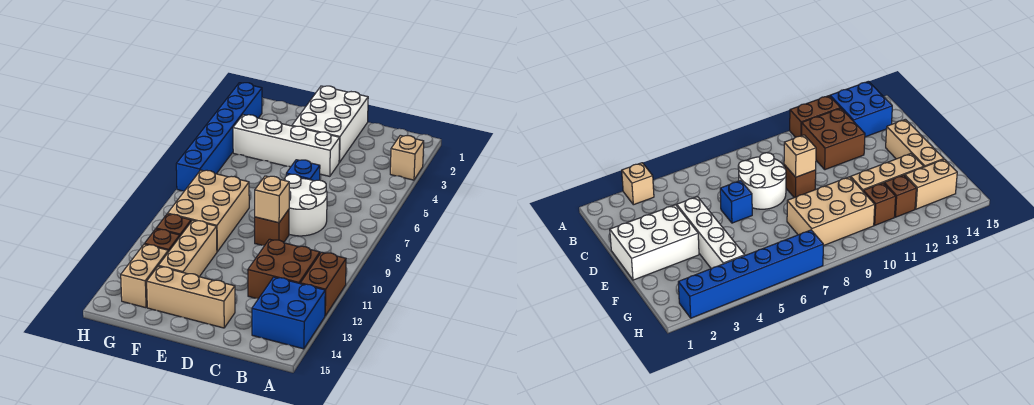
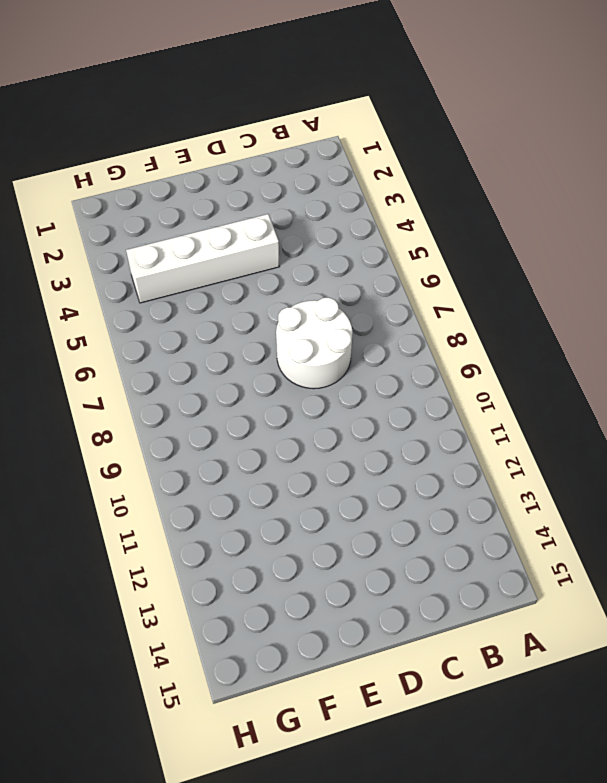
none -> tan brick A3 level 1
none -> brown brick A11:A12 level 1
none -> blue brick A13:B14 level 1

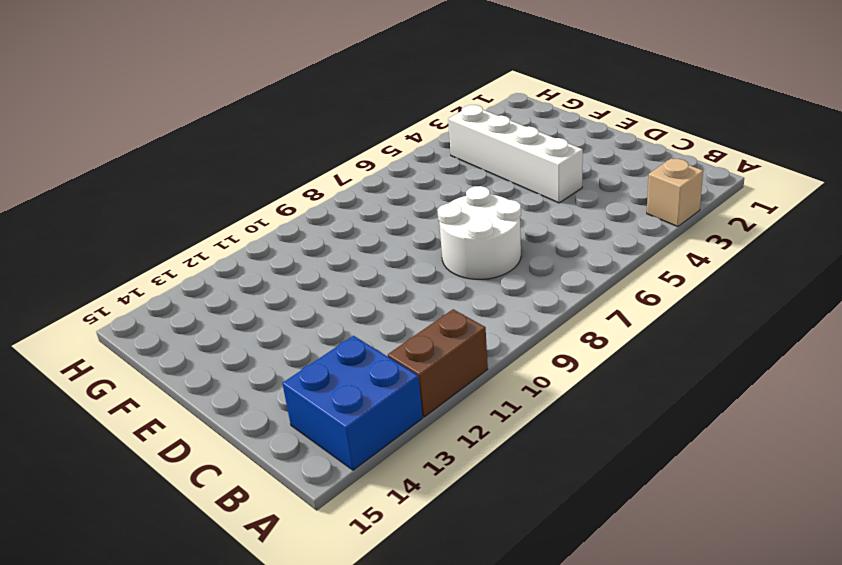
none -> brown brick B11:C12 level 1
none -> white brick D1:E3 level 1
none -> blue brick D6 level 1

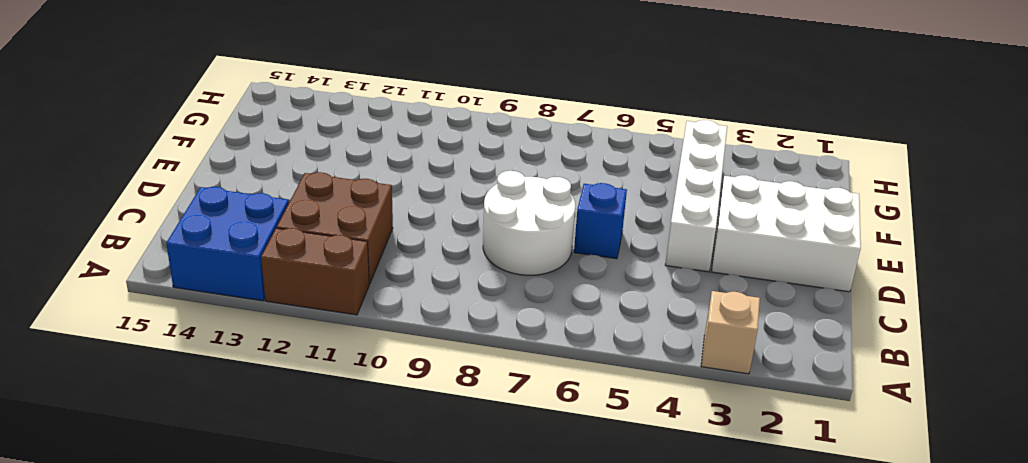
none -> brown brick D9 level 1
none -> tan brick D14:F14 level 1
none -> tan brick F8:G10 level 1

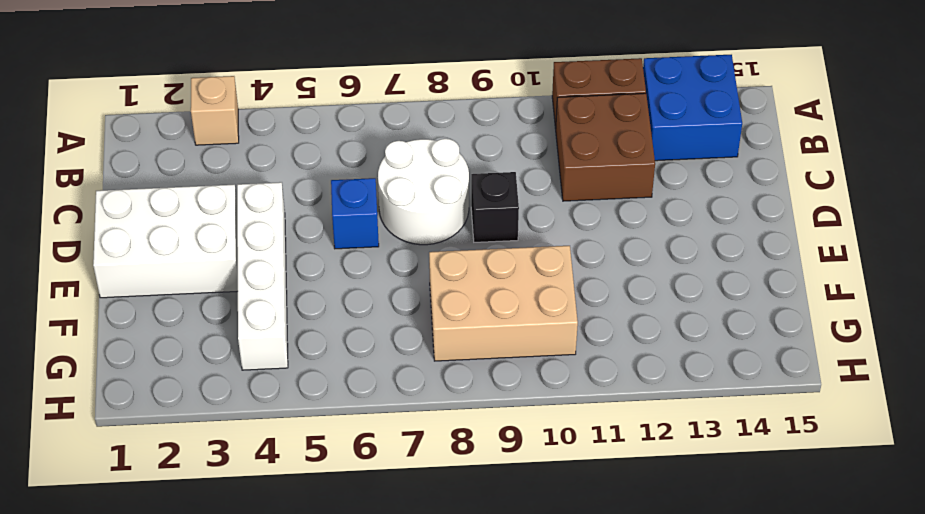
black brick D9 level 1 -> brown brick D9 level 1
none -> tan brick D14:F14 level 1
none -> tan brick F11:F13 level 1
none -> brown brick G11 level 1

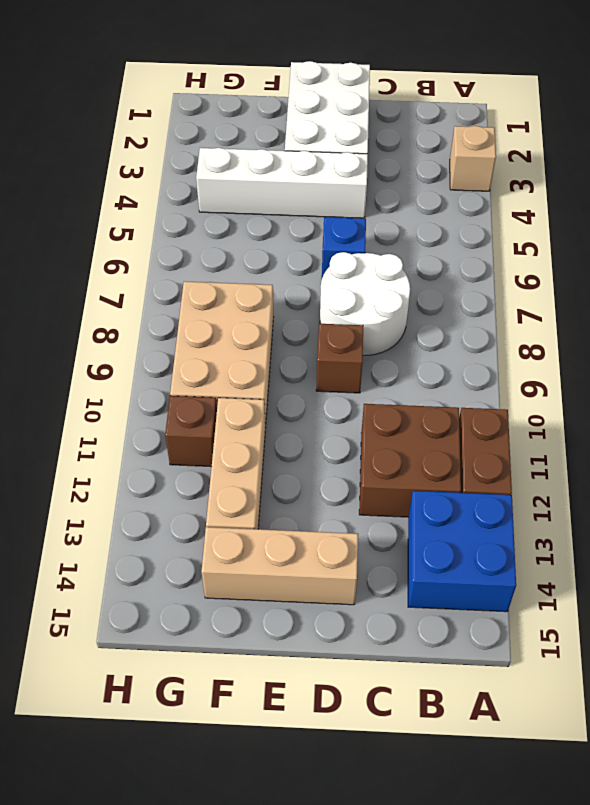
none -> brown brick G12 level 1
none -> tan brick G13:G14 level 1
none -> blue brick H2:H7 level 1

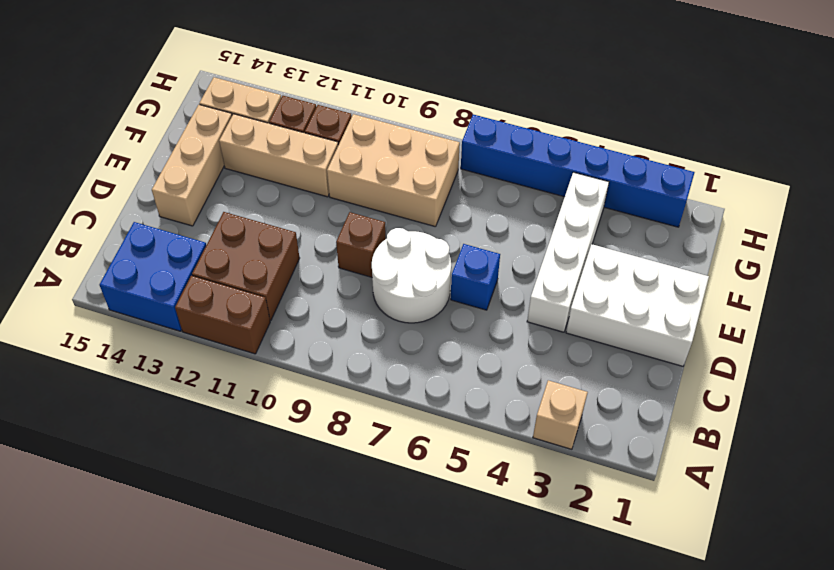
none -> tan brick D9 level 2

